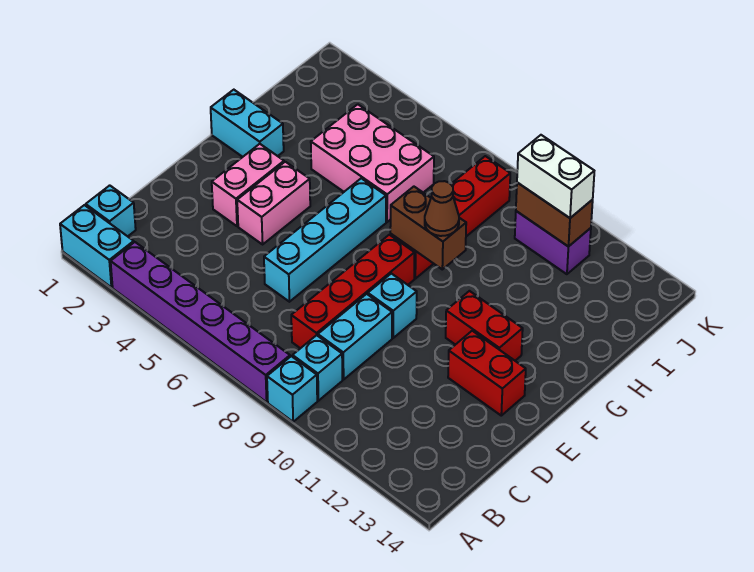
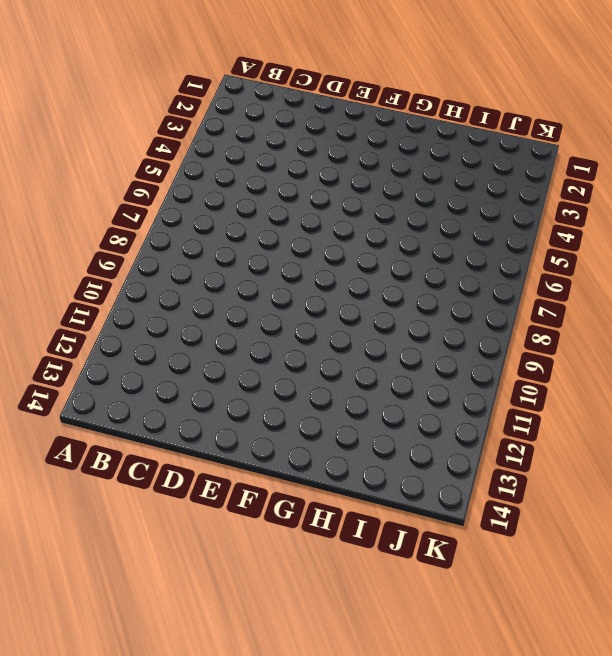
none -> cyan brick A1:A2 level 1
none -> purple brick A3:A8 level 1
none -> cyan brick A9 level 1

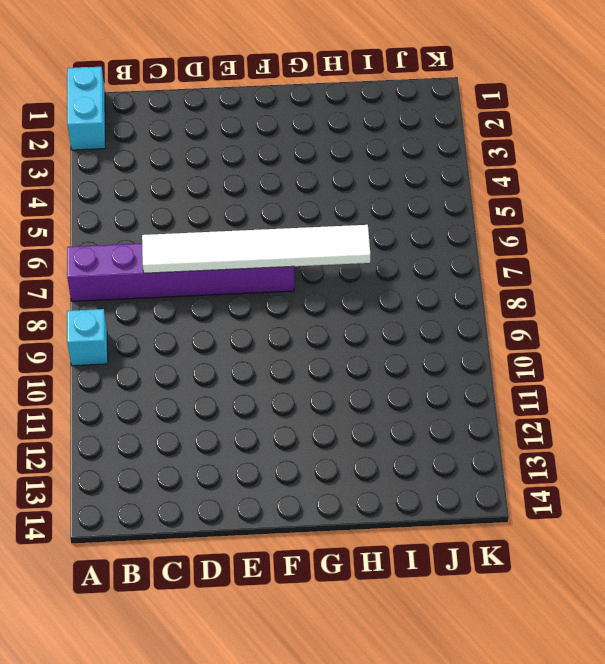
purple brick A7:F7 level 1 -> purple brick A3:A8 level 1
white tile C7:H7 level 2 -> none
none -> cyan brick B1 level 1
none -> cyan brick B9 level 1
none -> red brick C8:F8 level 1

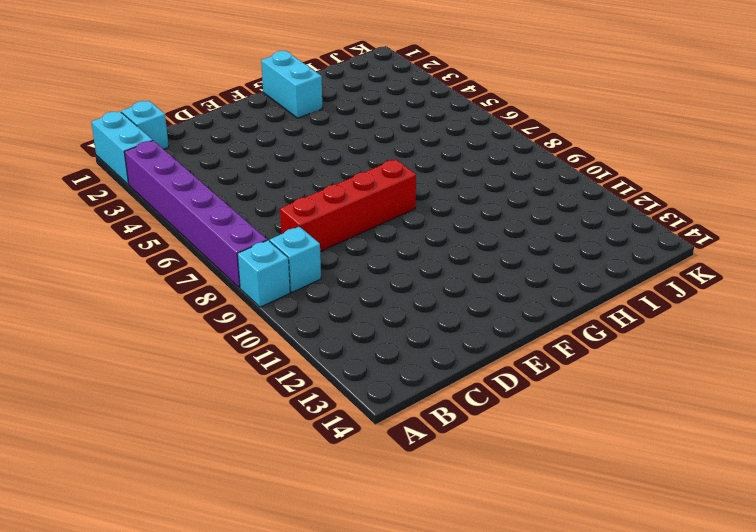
none -> cyan brick C9:D9 level 1
none -> cyan brick D6:G6 level 1
none -> pink brick E3:F3 level 1

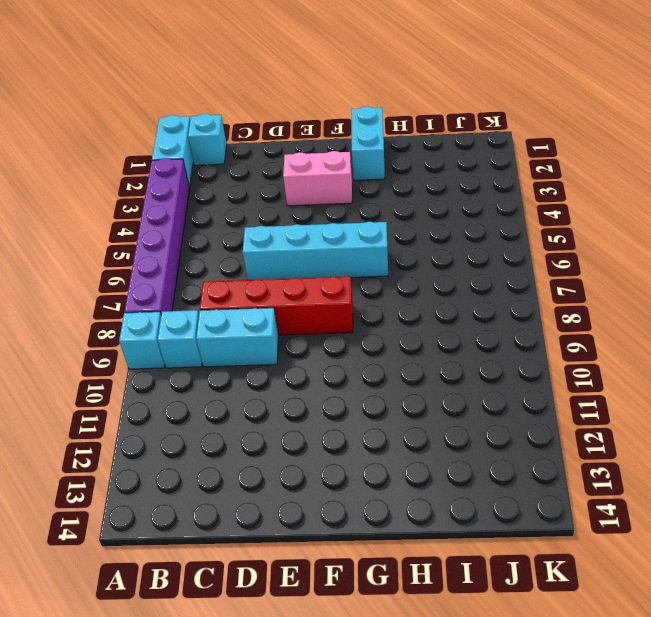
none -> pink brick E4:F4 level 1
none -> cyan brick E9 level 1
none -> red brick E12:E13 level 1

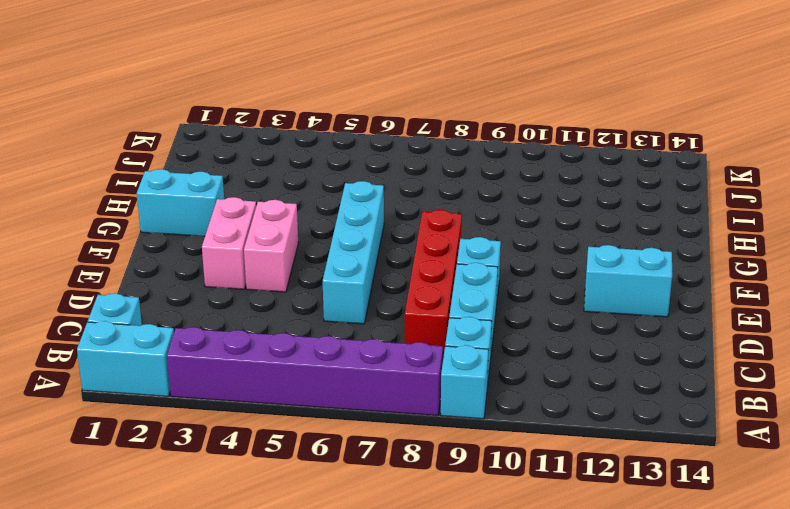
cyan brick E12:E13 level 1 -> red brick E12:E13 level 1
none -> red brick F11:F12 level 1
none -> red brick G8:J8 level 1
none -> pink brick H4:I6 level 1

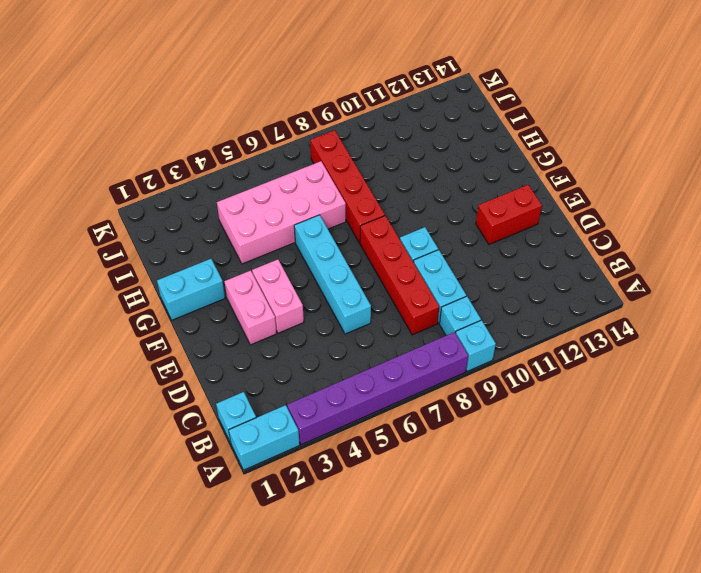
pink brick H4:I7 level 1 -> pink brick H4:I6 level 1
none -> red brick F11:F12 level 1
none -> purple brick J10:J11 level 1
none -> brown brick G8:G9 level 2

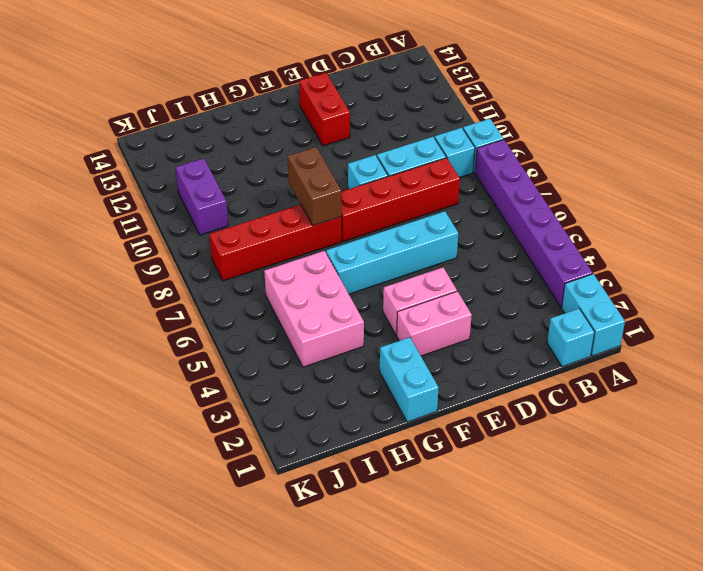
none -> red brick F11:F12 level 1
none -> brown brick J10:J11 level 2
none -> brown cone G9 level 3

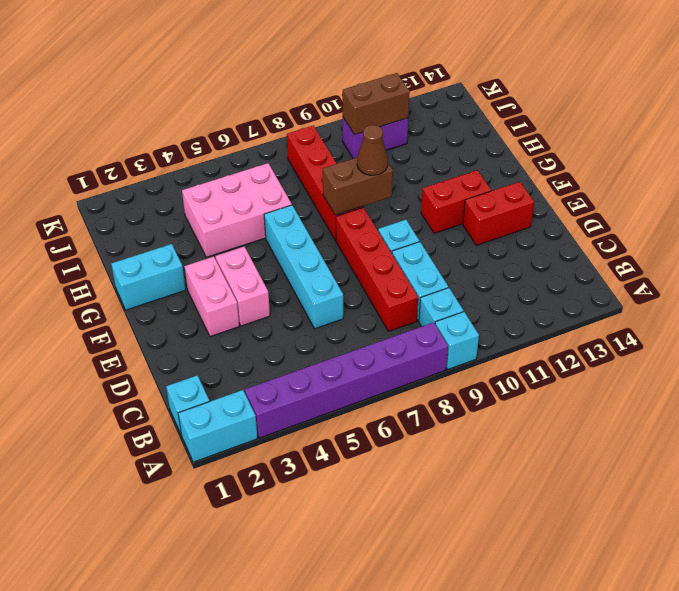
none -> white brick J10:J11 level 3

